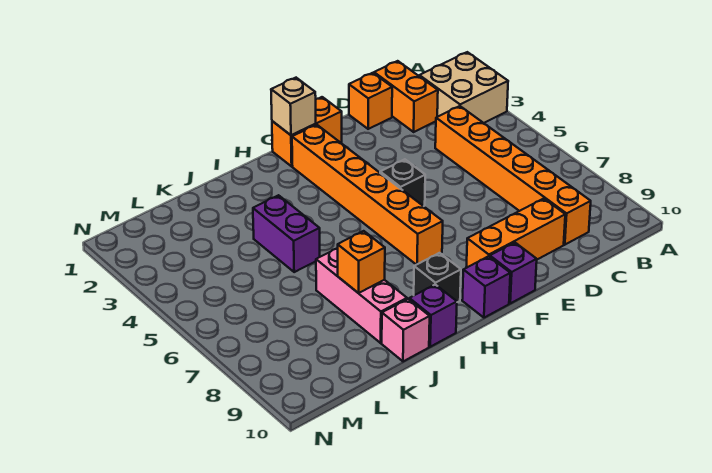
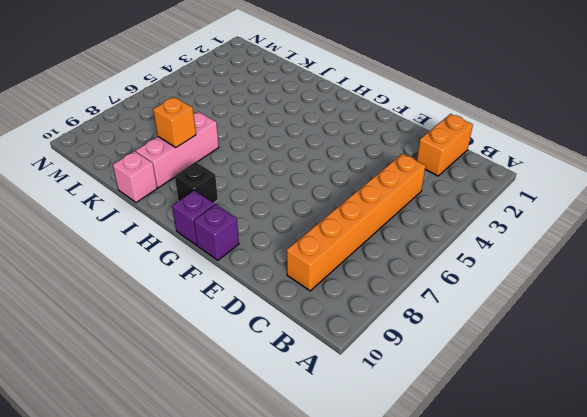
none -> tan brick A2:B3 level 1
none -> orange brick D1 level 1
none -> orange brick D9:F9 level 1

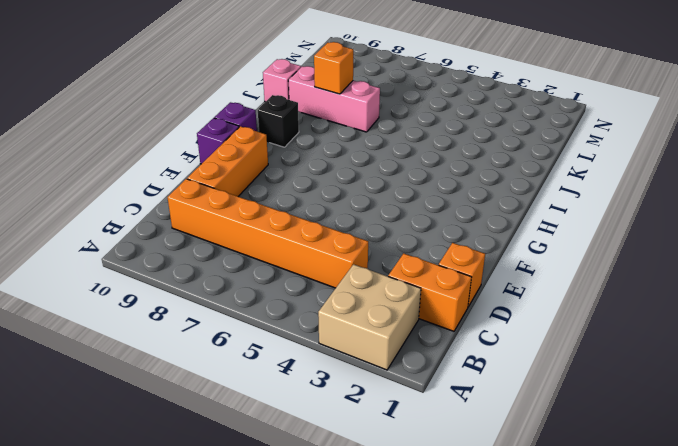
none -> orange brick F1:G1 level 1
none -> black brick F5 level 1
none -> orange brick G2:G7 level 1

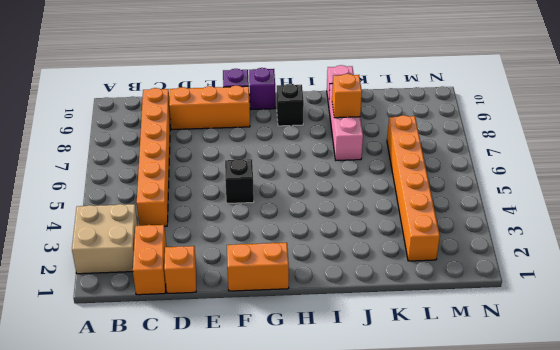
orange brick L2:L7 level 1 -> orange brick G2:G7 level 1
none -> purple brick I10 level 1
none -> purple brick J4:J5 level 1
none -> tan brick G1 level 2

